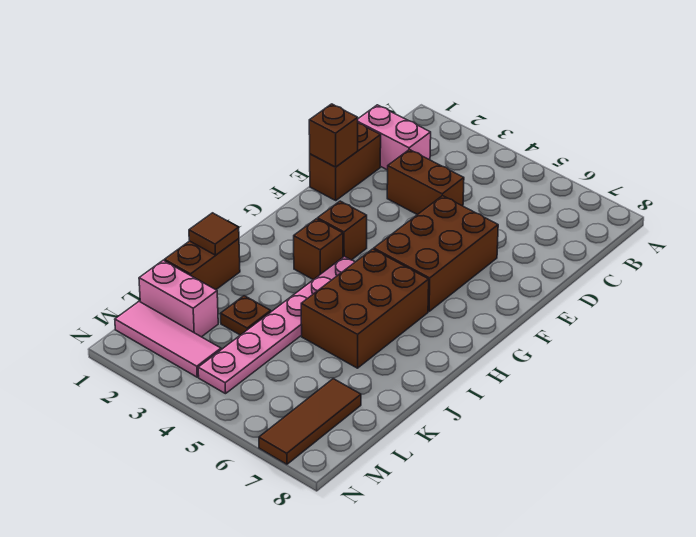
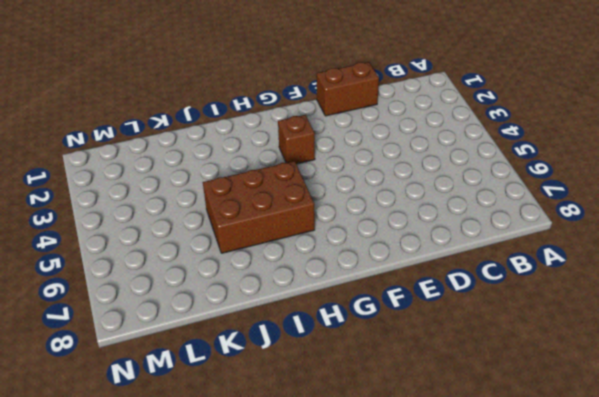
none -> pink brick C1:C2 level 1
none -> brown brick D3:D4 level 1
none -> brown brick E5:G6 level 1

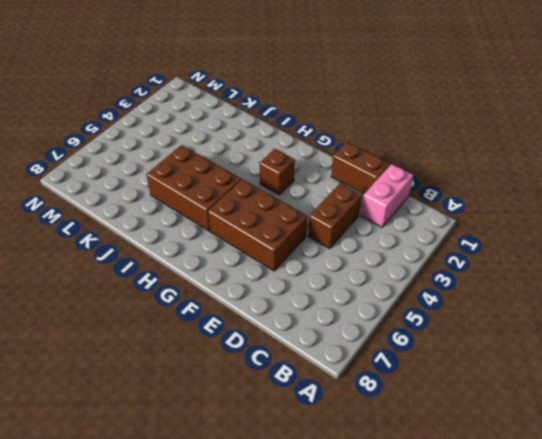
none -> brown brick H3 level 1
none -> pink plate H4:M4 level 1
none -> brown brick J1:K1 level 1

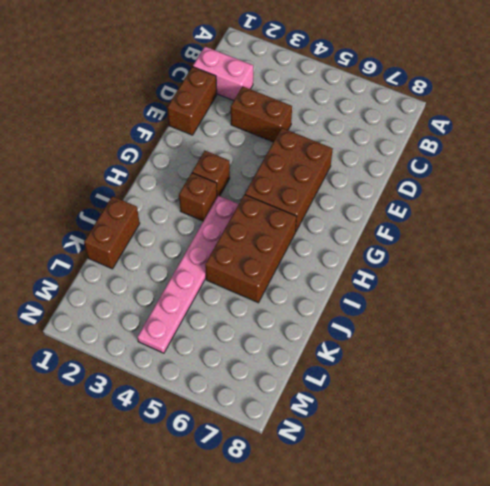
none -> brown plate K3 level 1
none -> pink brick L1:L2 level 1
none -> brown tile L7:N7 level 1

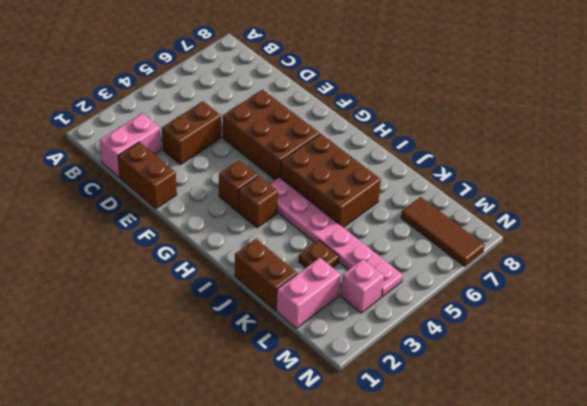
pink brick M3 level 1 -> pink tile M1:M3 level 1
none -> brown brick E1 level 2
none -> brown tile J1 level 2

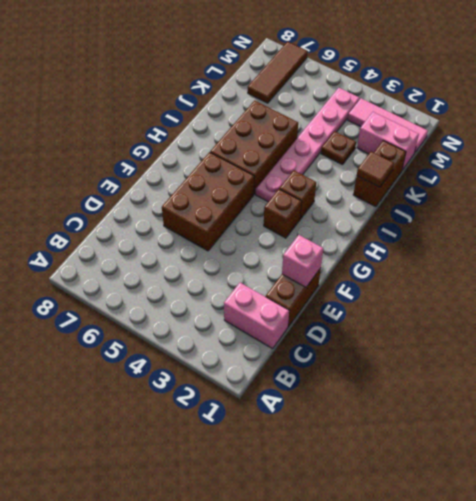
pink brick E1 level 2 -> brown brick E1 level 2
none -> brown brick D3:D4 level 1

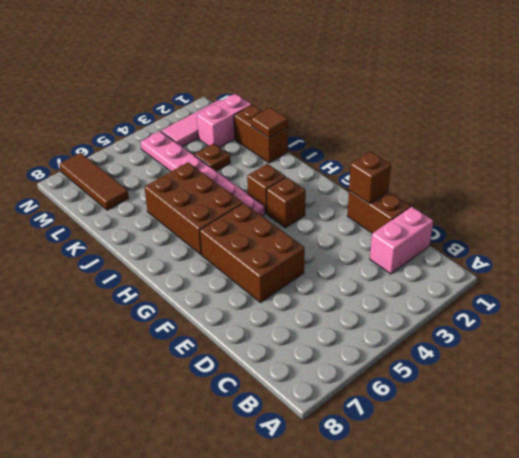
none -> brown brick D3:D4 level 1

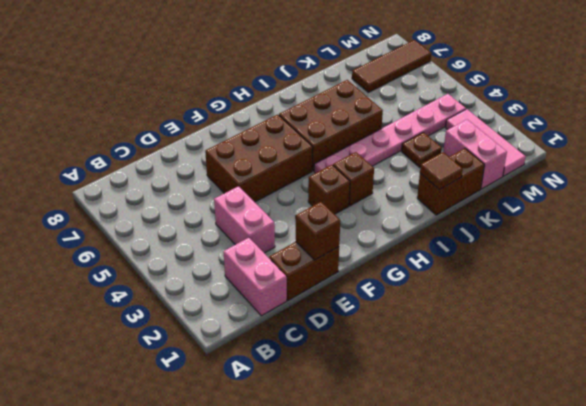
pink brick D3:D4 level 1 -> brown brick D3:D4 level 1

